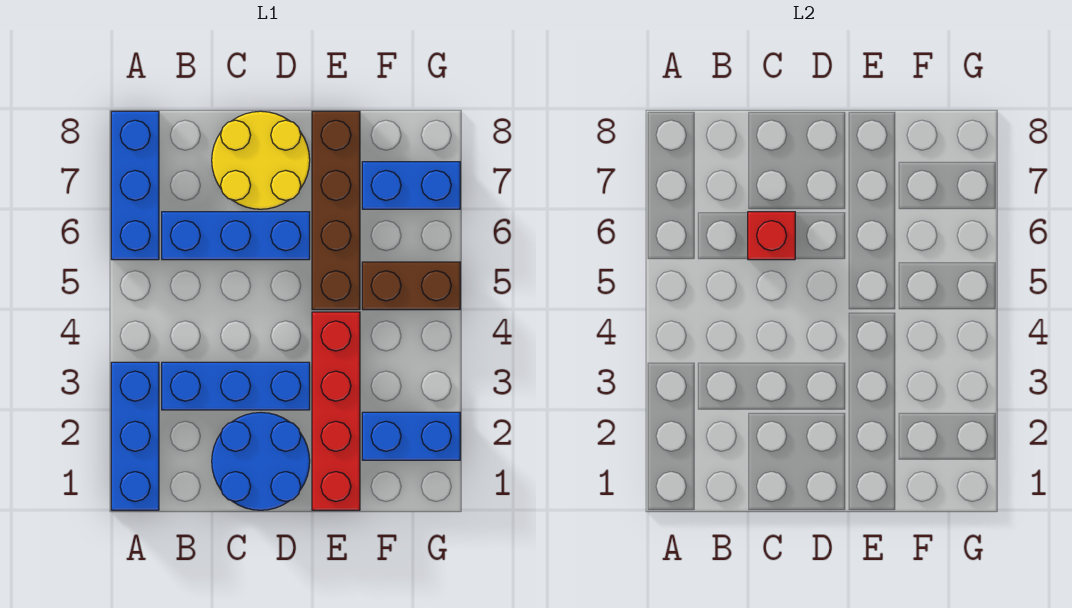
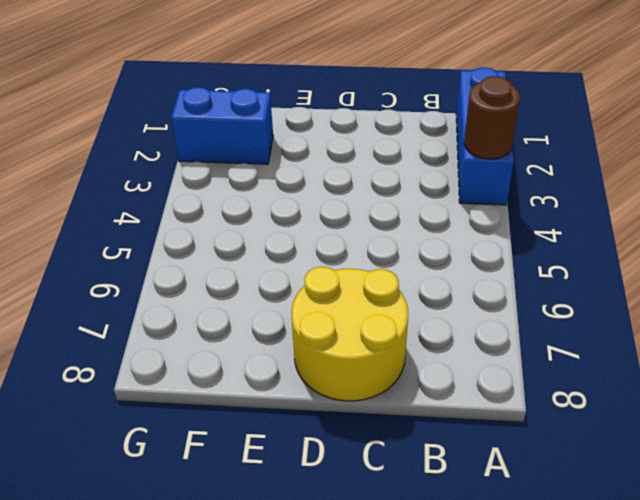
brown round brick A3 level 2 -> none
none -> blue brick A6:A8 level 1
none -> blue brick B3:D3 level 1
none -> blue brick B6:D6 level 1

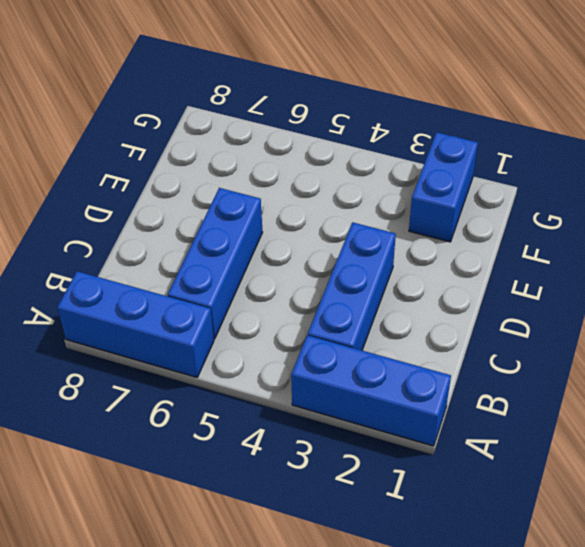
none -> blue round brick C1:D2 level 1
none -> yellow round brick C7:D8 level 1
none -> red brick E1:E4 level 1

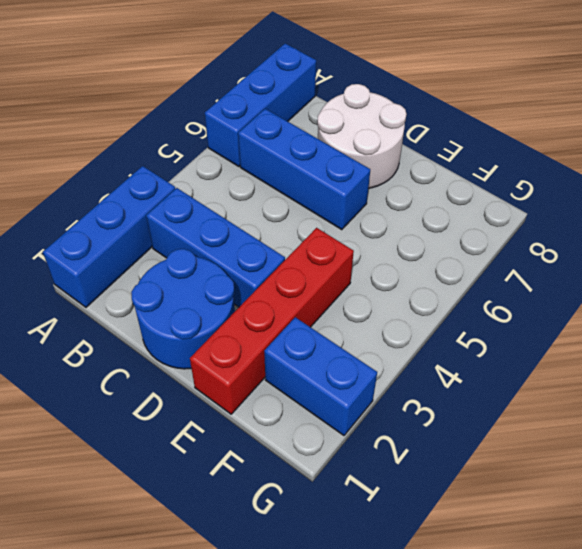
white round brick C7:D8 level 1 -> yellow round brick C7:D8 level 1
none -> brown brick E5:E8 level 1
none -> brown brick F5:G5 level 1
none -> blue brick F7:G7 level 1

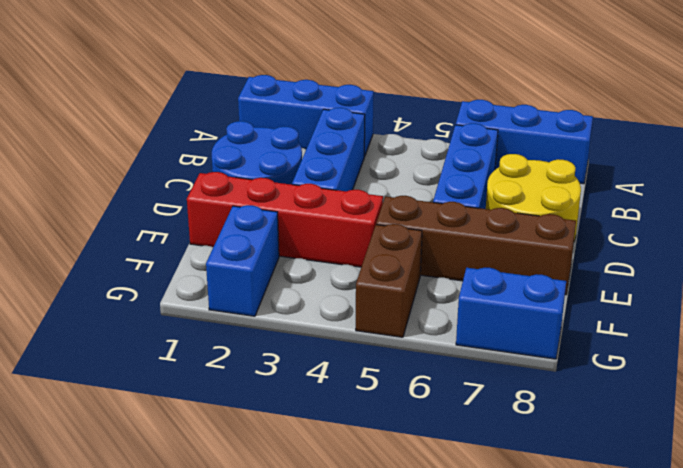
blue brick G7:G8 level 1 -> blue brick F7:G7 level 1
none -> red brick C6 level 2

